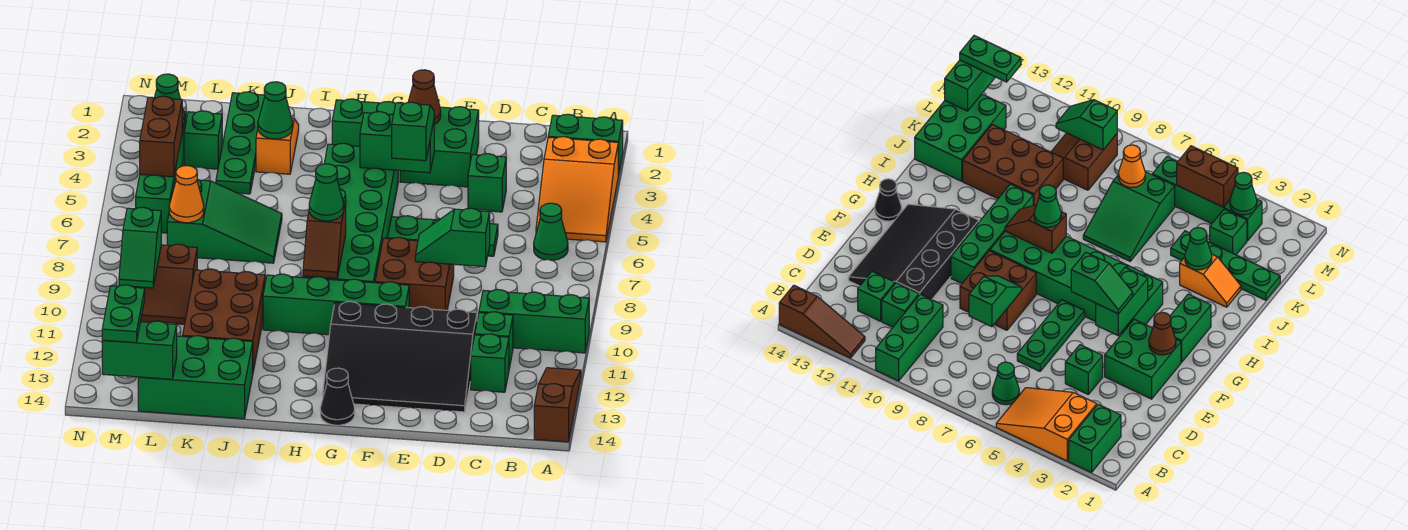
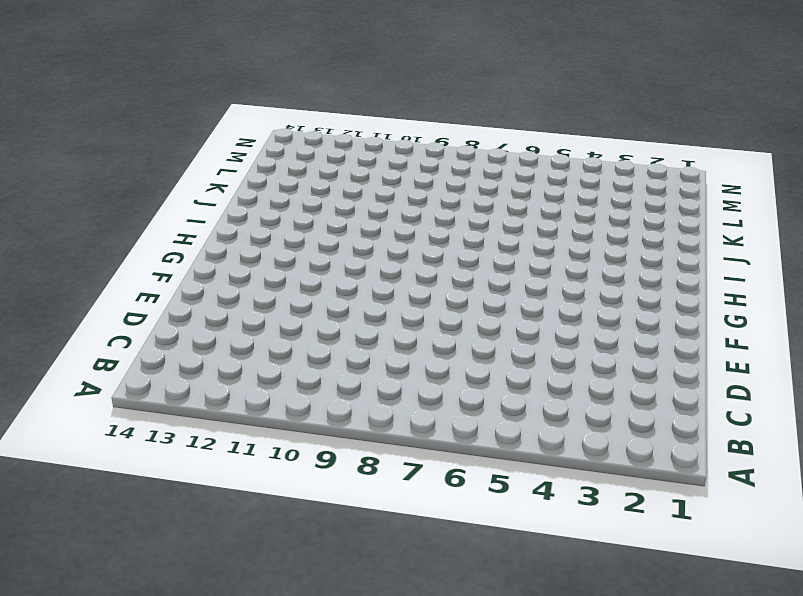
none -> green brick A2:B2 level 1
none -> orange slope A3:B5 level 1 top 3
none -> green brick A10:C10 level 1
none -> brown slope A12:A14 level 1 top 14

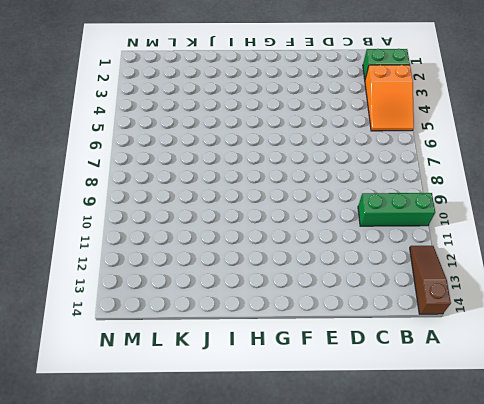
none -> green cone B6 level 1
none -> green brick C11 level 1
none -> green brick C12 level 1
none -> green brick D4 level 1

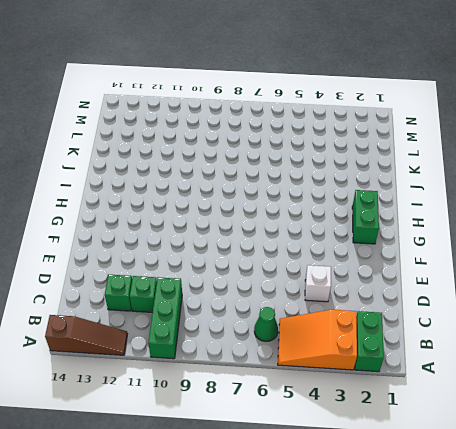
white brick D4 level 1 -> green brick D4 level 1
none -> green plate D6:F6 level 1
none -> black slope D11:G13 level 1 top 11
none -> green brick E2:F3 level 1
none -> brown brick E8:F9 level 1

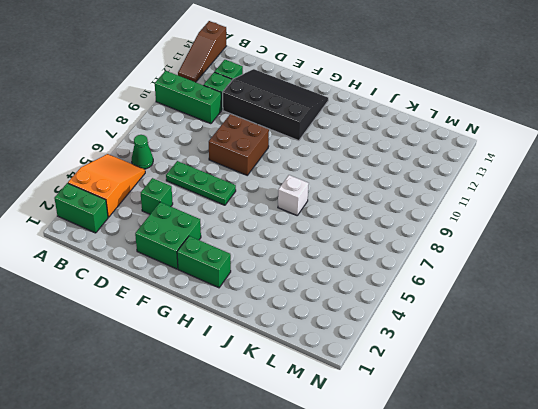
white brick I7 level 1 -> none
none -> green brick F10:I10 level 1
none -> green brick G4:H9 level 1
none -> black cone G14 level 1
none -> orange slope J2:J3 level 1 top 3

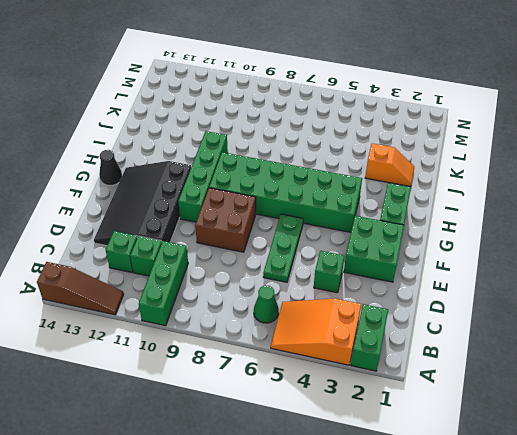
none -> green slope J6:L7 level 1 top L
none -> brown brick J10:K12 level 1
none -> green brick J13:L14 level 1
none -> green plate K1:K4 level 1

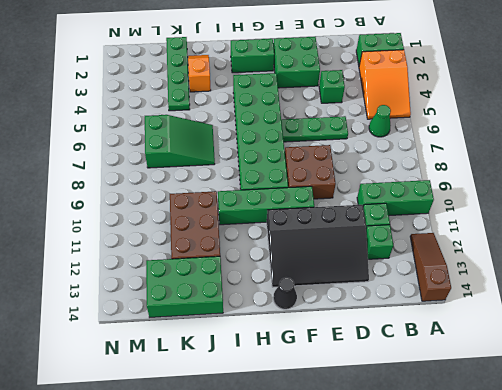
none -> green brick L3 level 1
none -> brown slope L9:M10 level 1 top 9
none -> green brick M3:M6 level 1
none -> green slope D8:E8 level 2 top D

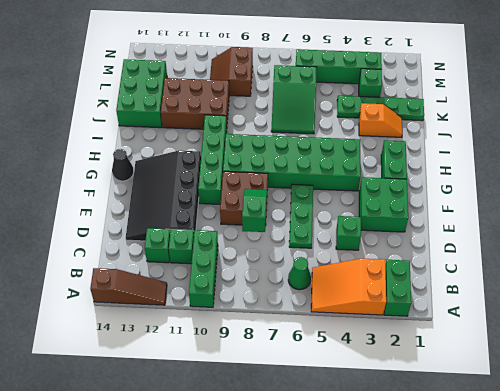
none -> brown cone F2 level 2
none -> green brick F4:G4 level 2
none -> brown slope H8:H9 level 2 top 8
none -> green cone J3 level 2

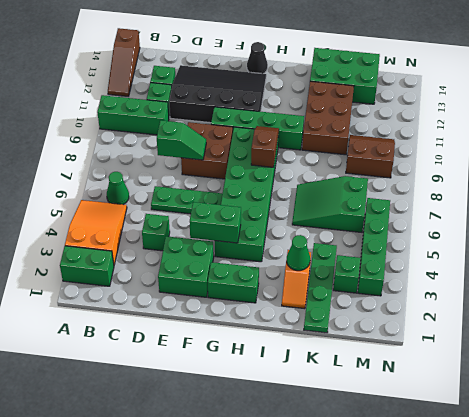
none -> brown cone F2 level 2
none -> orange cone L7 level 2
none -> green brick L14:M14 level 2
none -> green cone M3 level 2

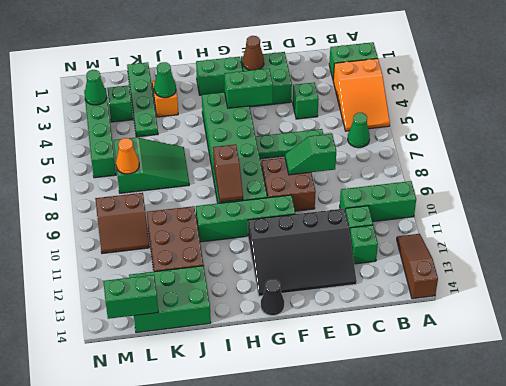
none -> brown brick M4:M5 level 2
none -> green slope M9:M10 level 2 top 9
none -> green slope F4:F5 level 3 top 5
none -> green cone H8 level 3

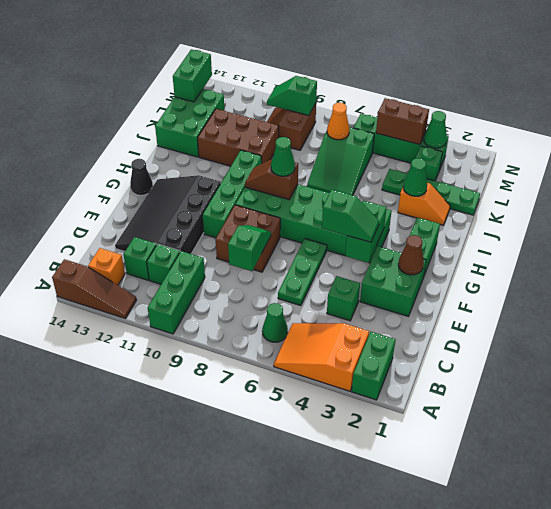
orange brick B13 level 1 -> none
none -> green plate M13:M14 level 3

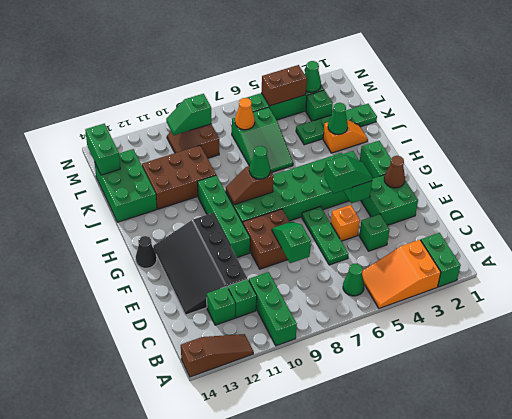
orange brick E5 level 1 -> none
none -> green plate M13:M14 level 3

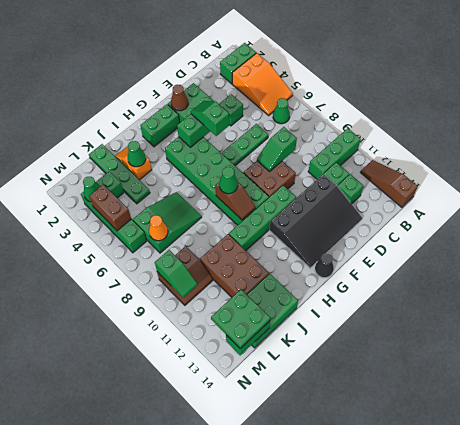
green plate L13:M14 level 3 -> green plate M13:M14 level 3

